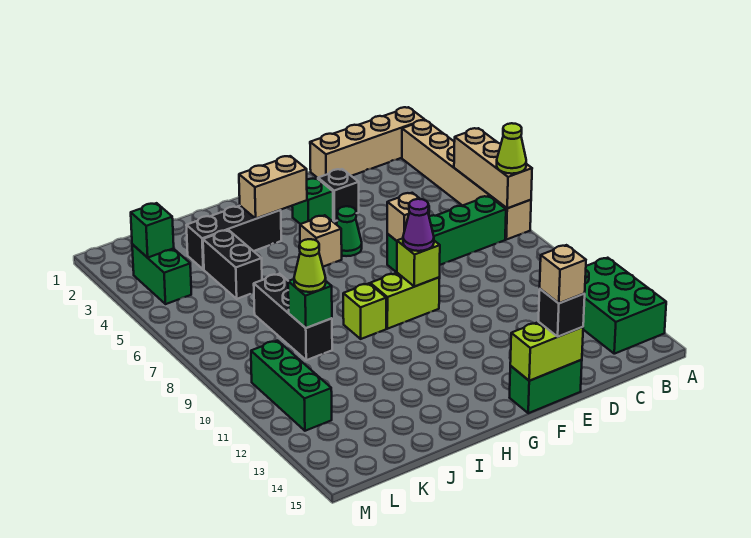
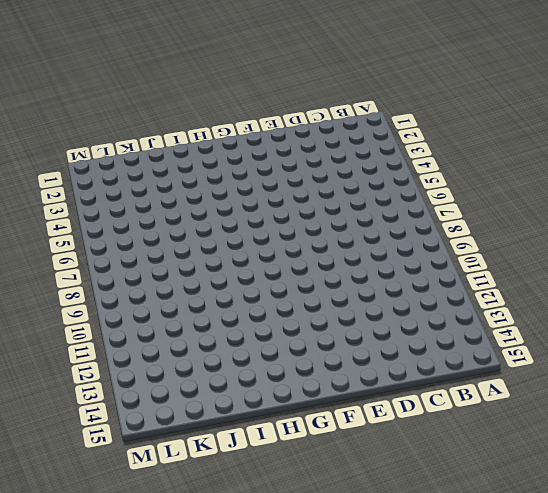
none -> tan brick A1:D1 level 1
none -> tan brick A2:A7 level 1
none -> green brick A12:B14 level 1

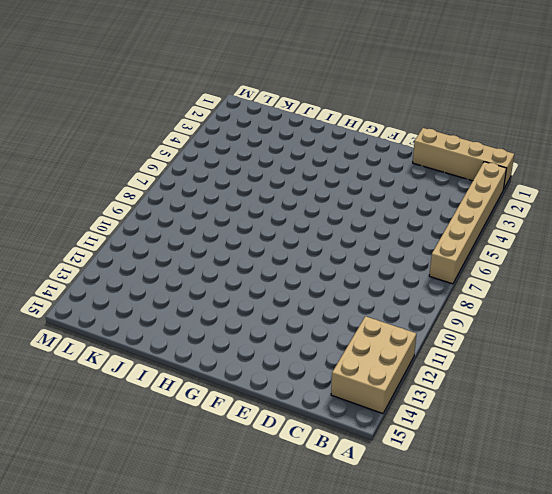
tan brick A12:B14 level 1 -> green brick A12:B14 level 1
none -> green brick B7:E7 level 1
none -> black brick E3 level 1
none -> green brick E15:F15 level 1

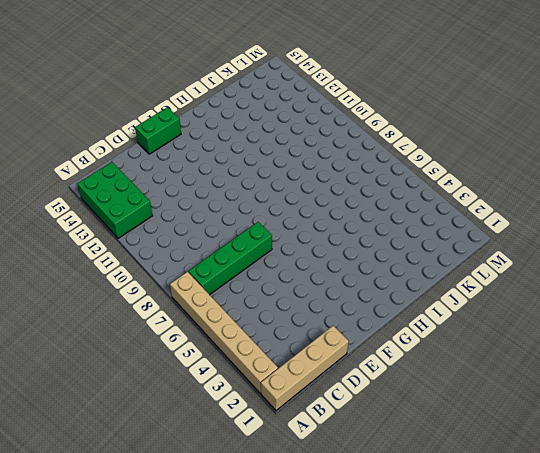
none -> black brick E3 level 1
none -> green brick F3 level 1
none -> green cone F5 level 1

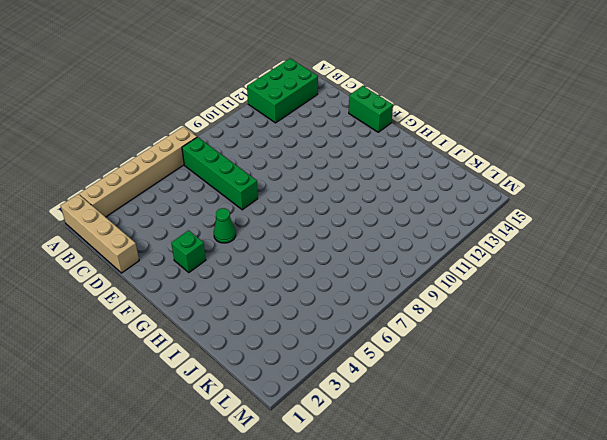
none -> black brick E3 level 1
none -> lime brick F9:G9 level 1
none -> tan brick G5 level 1

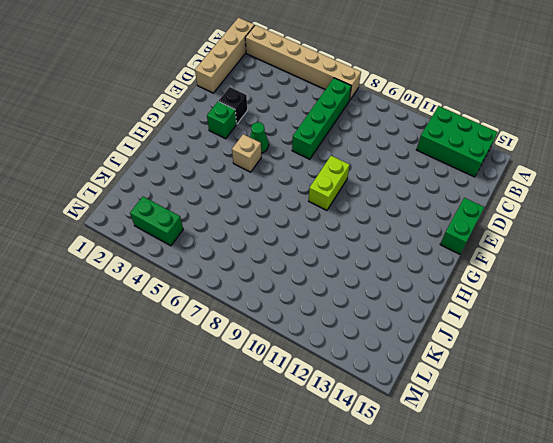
none -> black brick H3:J3 level 1
none -> lime brick H9 level 1
none -> black brick J4:J5 level 1

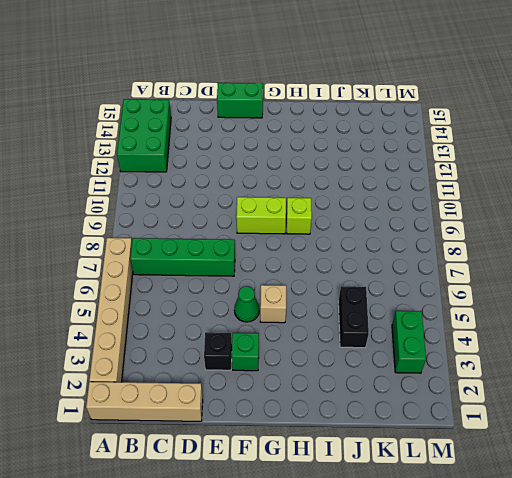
none -> black brick H3:J3 level 1
none -> black brick J7:J9 level 1
none -> green brick L10:L12 level 1

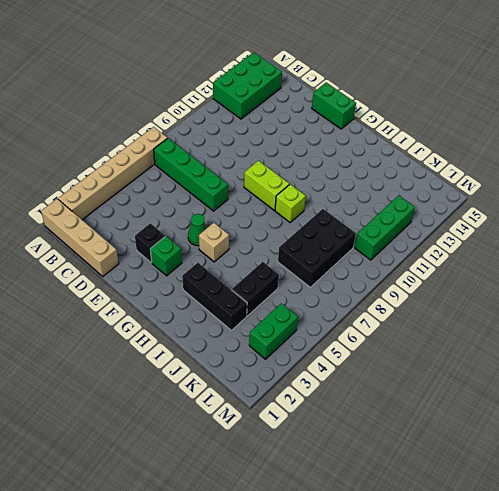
black brick J7:K9 level 1 -> black brick J7:J9 level 1
none -> tan brick A5:A7 level 2
none -> tan brick E7 level 2
none -> lime brick E15:F15 level 2

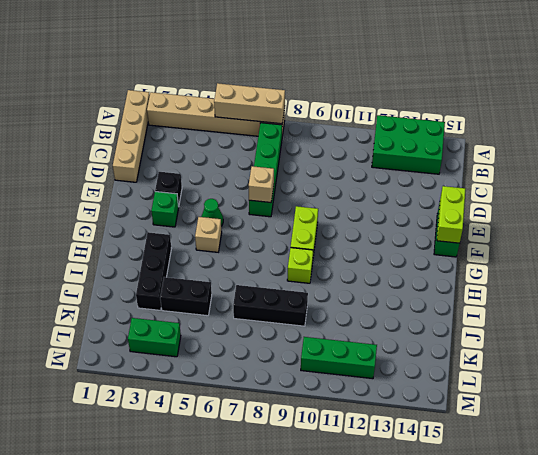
none -> lime brick F9 level 2
none -> tan brick G3:H3 level 2
none -> green brick J9 level 2

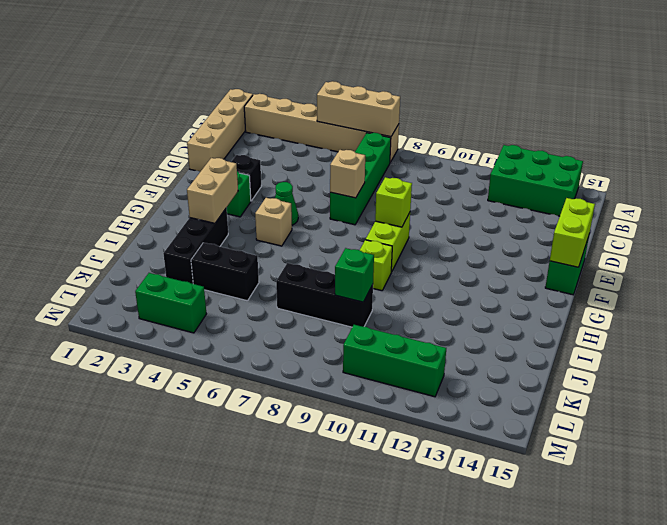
none -> green brick L3 level 2
none -> lime cone A7 level 3
none -> black brick E15 level 3

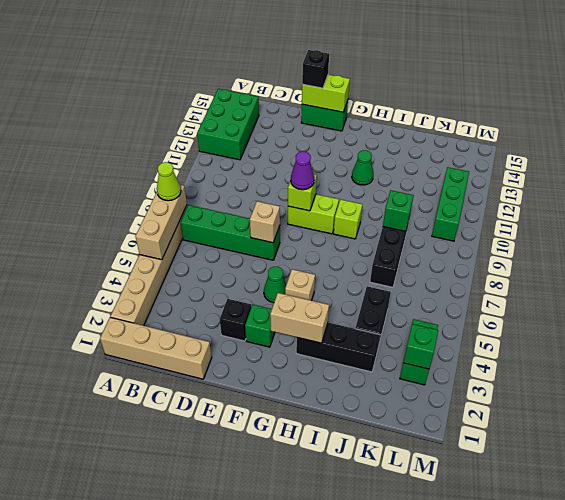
green cone H12 level 1 -> none
none -> lime cone J9 level 3
none -> tan brick E15 level 4

